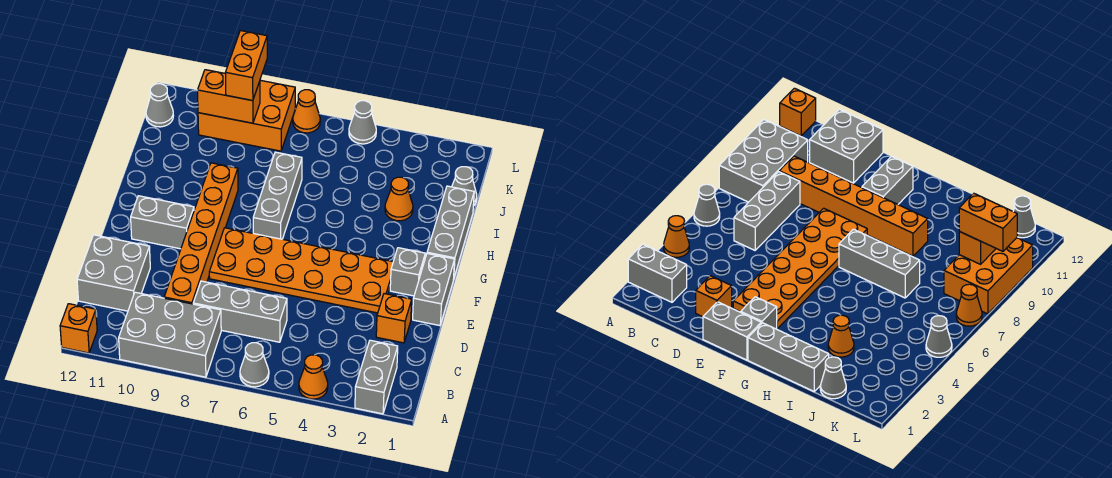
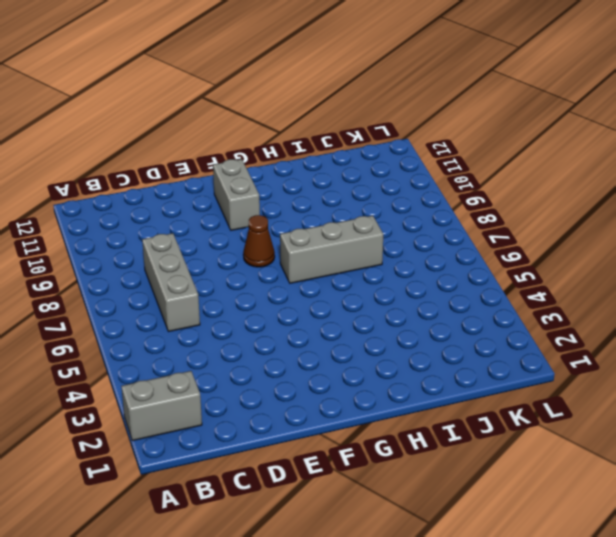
brown cone F8 level 1 -> orange plate E3:F8 level 1
none -> orange cone A4 level 1
none -> grey cone A6 level 1
none -> grey brick A8:B10 level 1

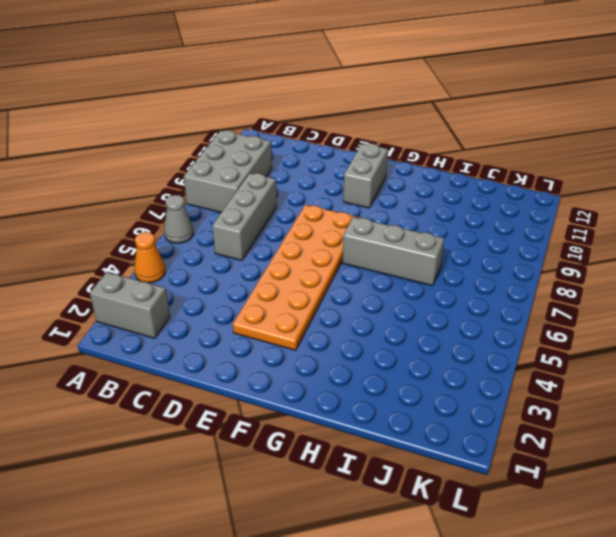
none -> orange brick A12 level 1
none -> orange brick C9:H9 level 1
none -> grey brick C11:D12 level 1

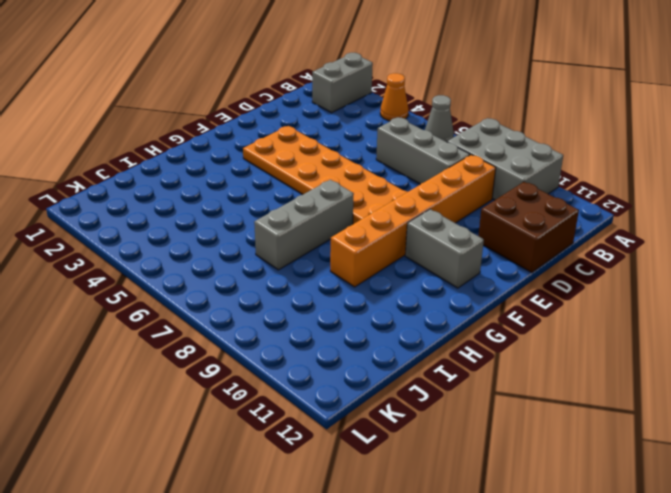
brown brick C11:D12 level 1 -> grey brick C11:D12 level 1
none -> orange brick A12 level 1
none -> orange brick D2 level 1
none -> grey brick E1:F1 level 1

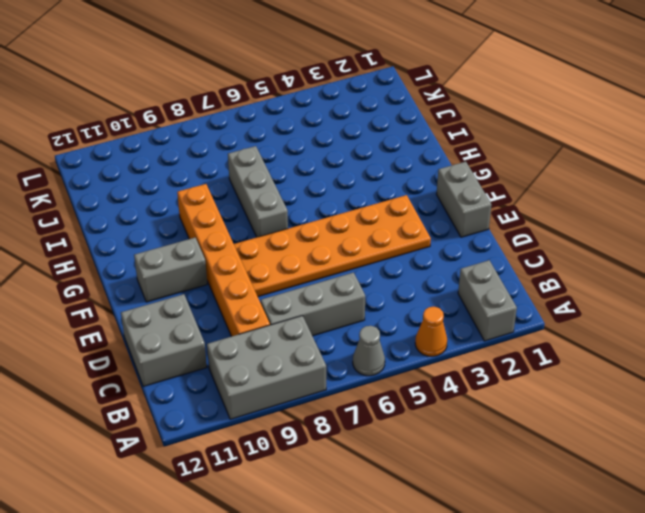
none -> orange brick A12 level 1
none -> orange brick D2 level 1
none -> grey brick F2 level 1

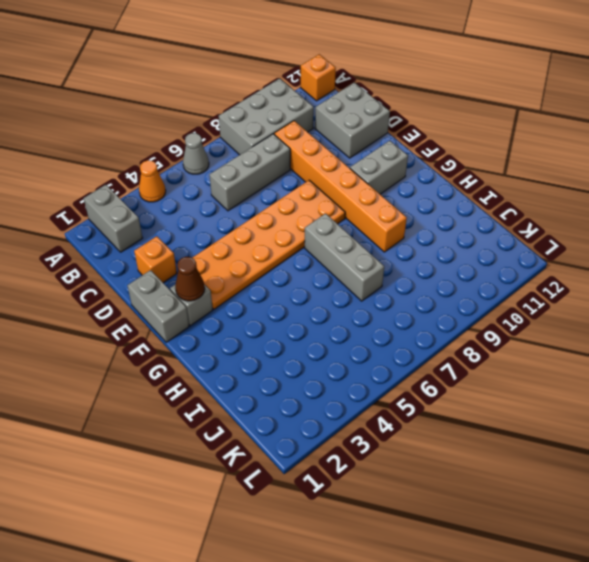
brown cone F2 level 2 -> none
none -> grey brick G1:I1 level 1
none -> orange cone I3 level 1
none -> grey cone J1 level 1

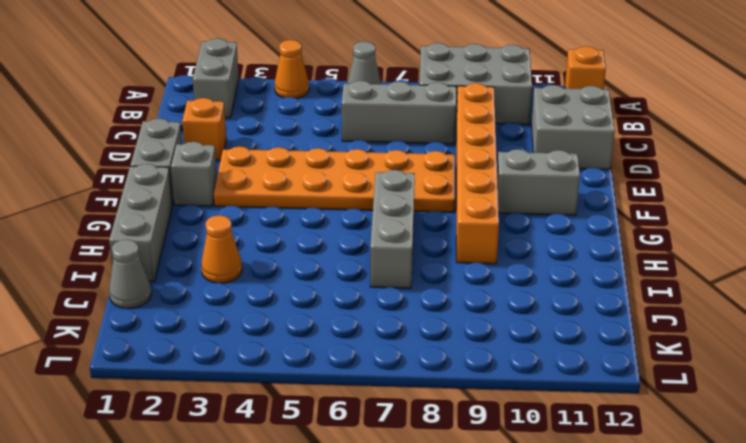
none -> orange brick K8:L10 level 1
none -> grey cone K12 level 1
none -> grey cone L5 level 1

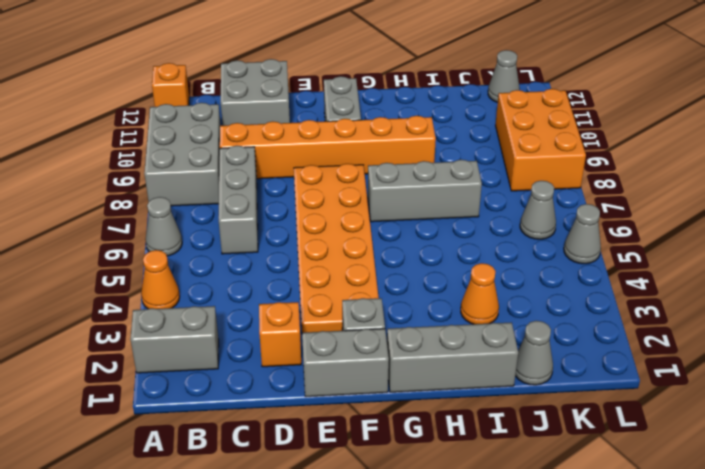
grey cone K6 level 1 -> none
none -> orange cone L7 level 1
none -> orange brick K9:K10 level 2
none -> orange brick K9:L9 level 3

